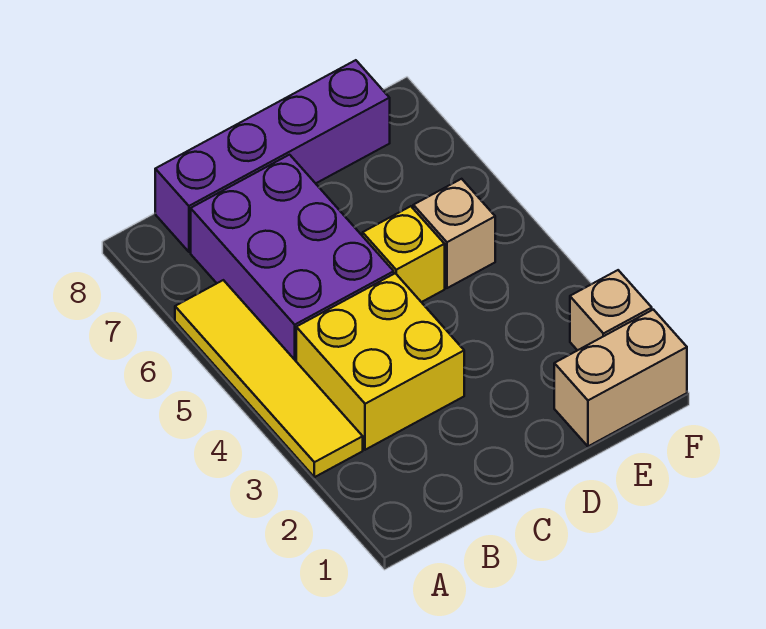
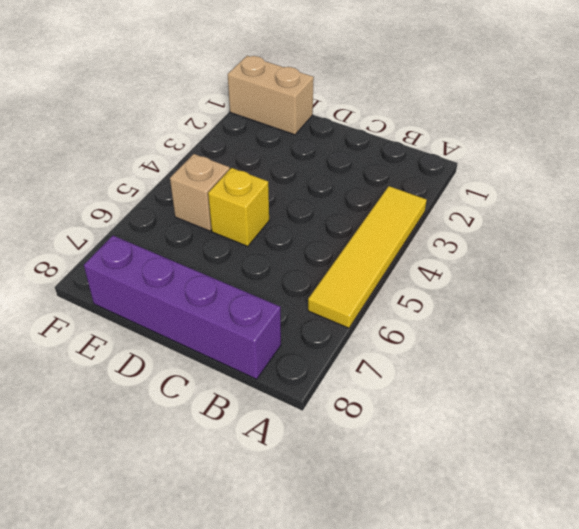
none -> yellow brick B3:C4 level 1
none -> purple brick B5:C7 level 1

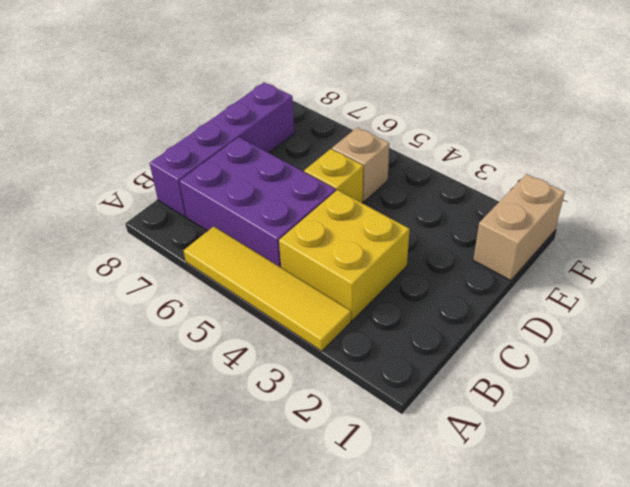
none -> tan brick F2 level 1

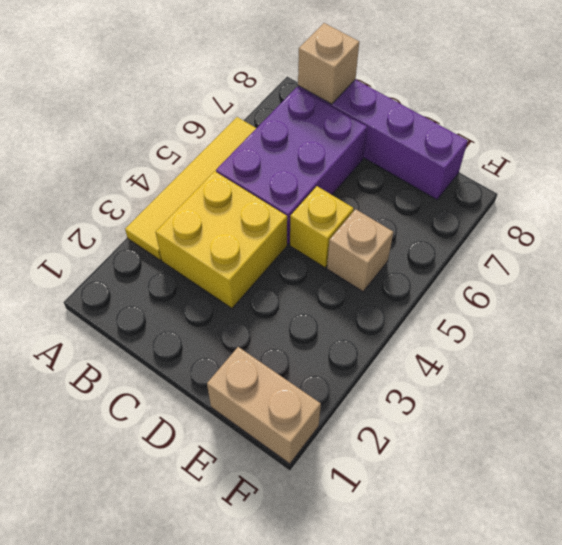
tan brick B8 level 2 -> tan brick F2 level 1

